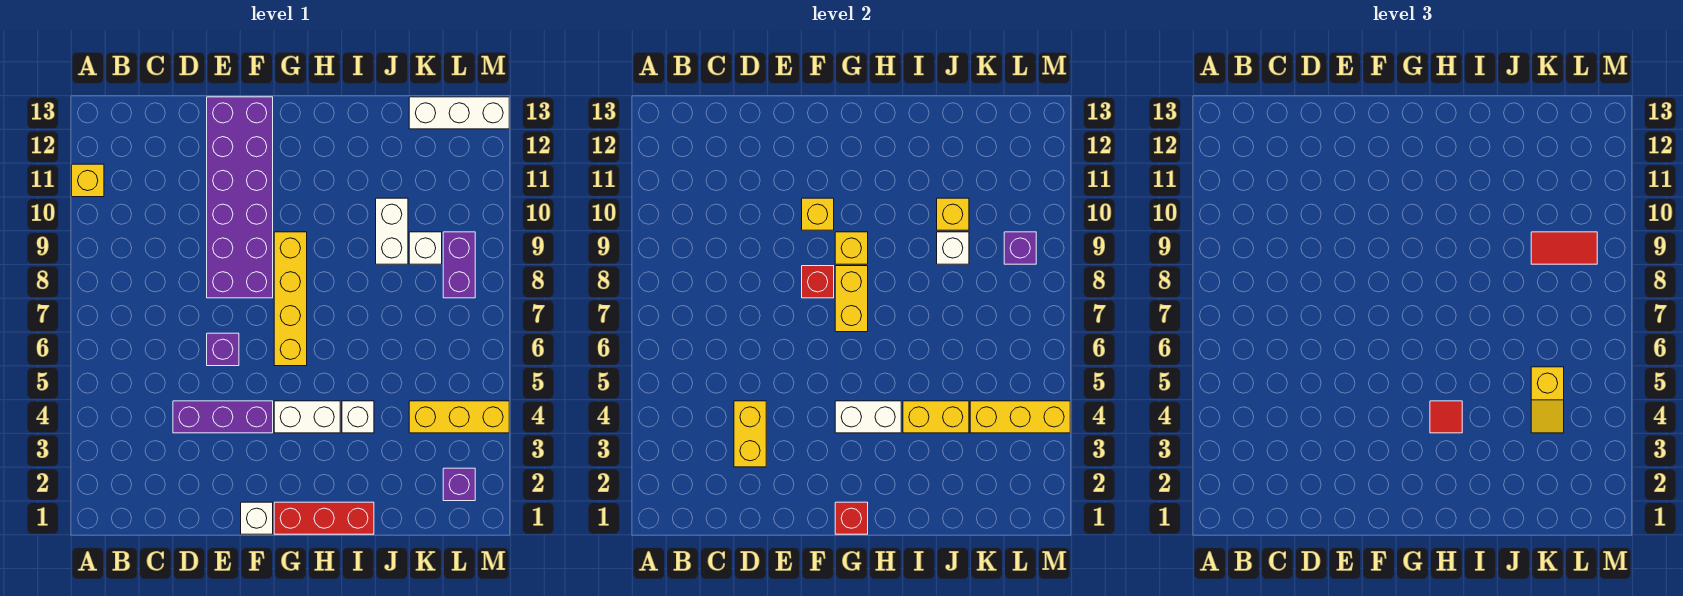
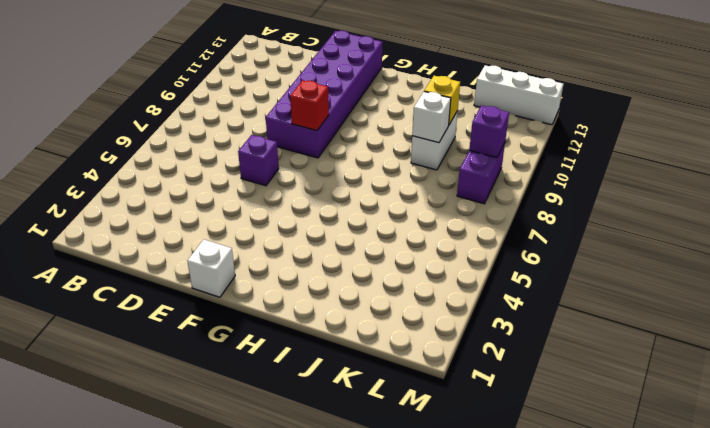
none -> yellow brick A11 level 1
none -> purple brick D4:F4 level 1
none -> red brick G1:I1 level 1
none -> white brick G4:H4 level 1

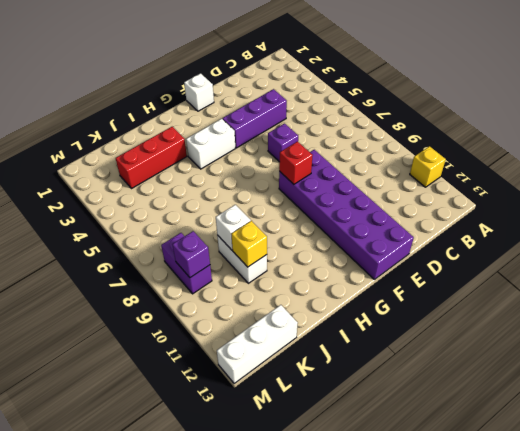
red brick I3:K3 level 1 -> red brick G1:I1 level 1
none -> yellow brick G6:G9 level 1
none -> white brick I4 level 1
none -> yellow brick K4:M4 level 1
none -> white brick K9 level 1

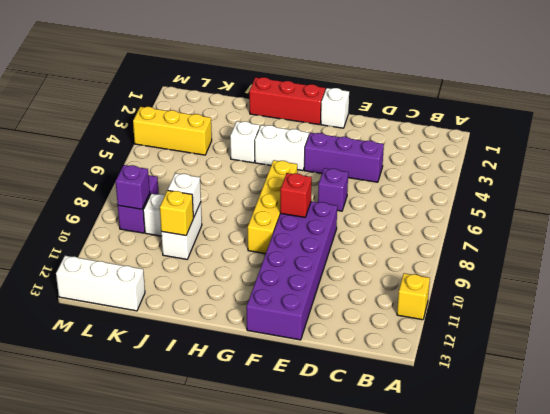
none -> purple brick L2 level 1
none -> yellow brick D3:D4 level 2
none -> yellow brick F10 level 2
none -> red brick G1 level 2

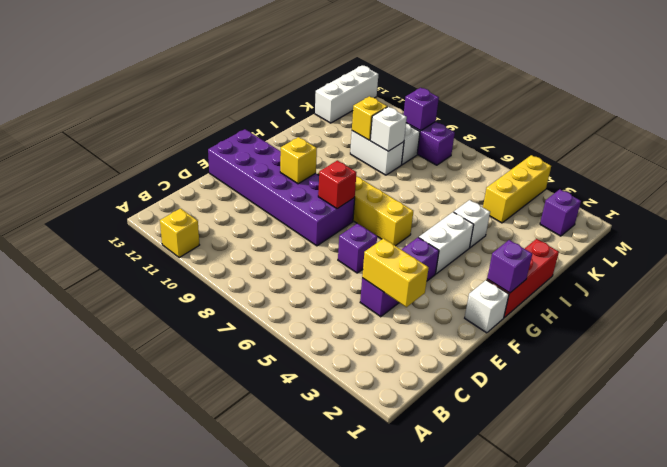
purple brick G1 level 2 -> red brick G1 level 2
none -> white brick G4:H4 level 2
none -> yellow brick G7:G8 level 2
none -> yellow brick G9 level 2
none -> yellow brick I4:J4 level 2

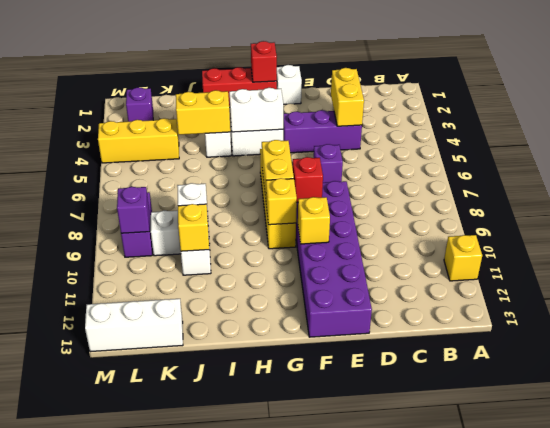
none -> yellow brick K4:M4 level 2
none -> red tile H4 level 3
none -> yellow slope K4:K5 level 3 top 5
none -> red tile K9:L9 level 3

